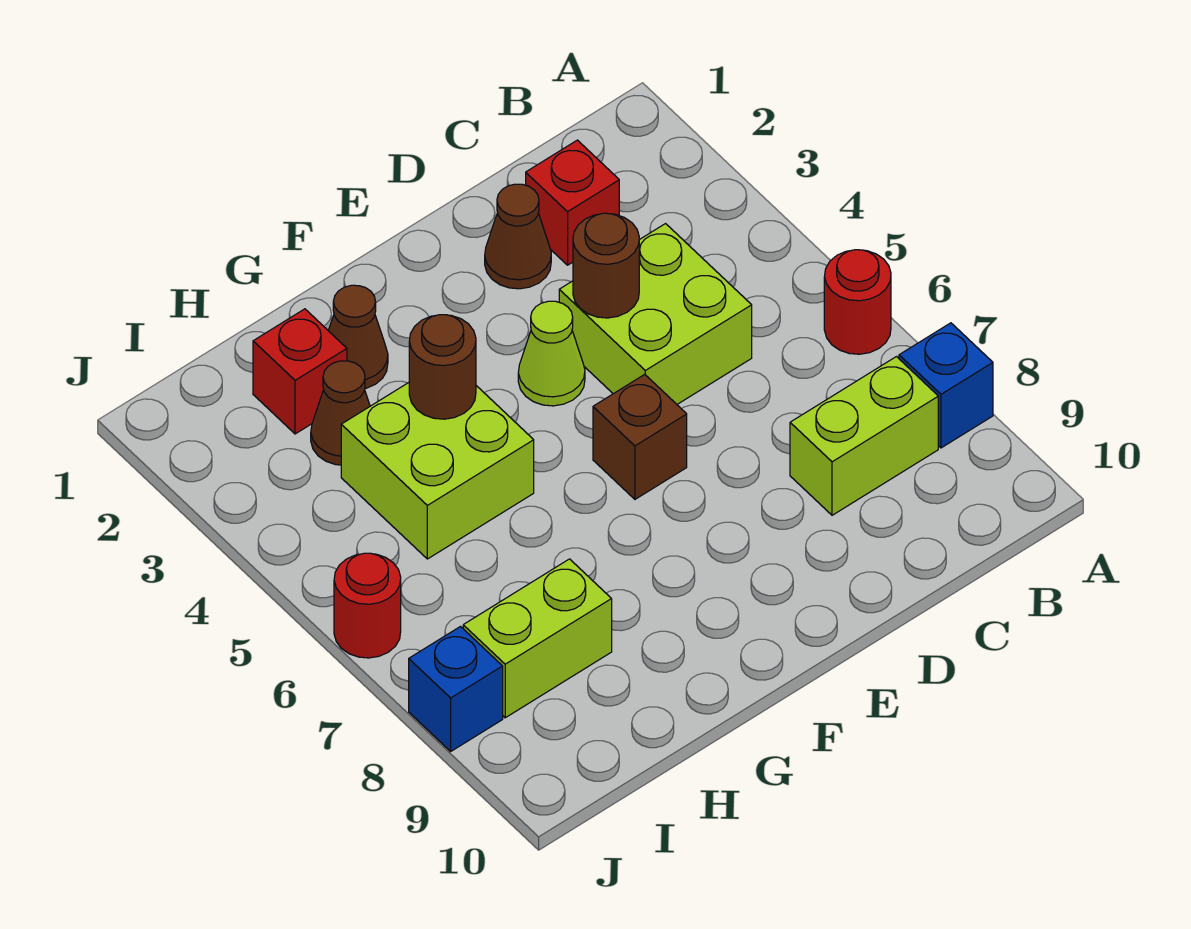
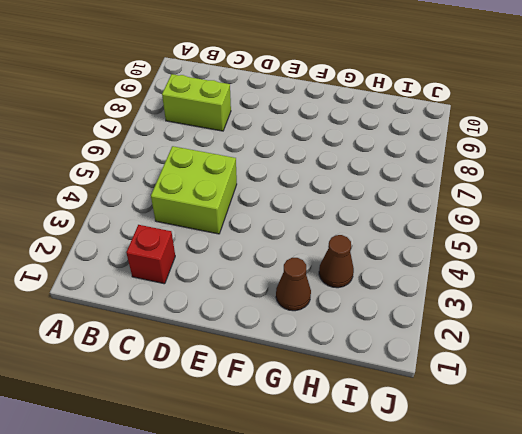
none -> red round brick A6 level 1
none -> blue brick A8 level 1
none -> brown cone D2 level 1

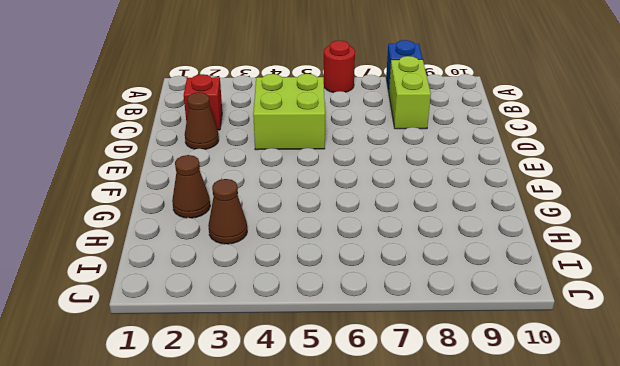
none -> lime cone E4 level 1
none -> brown brick E6 level 1
none -> lime brick G4:H5 level 1

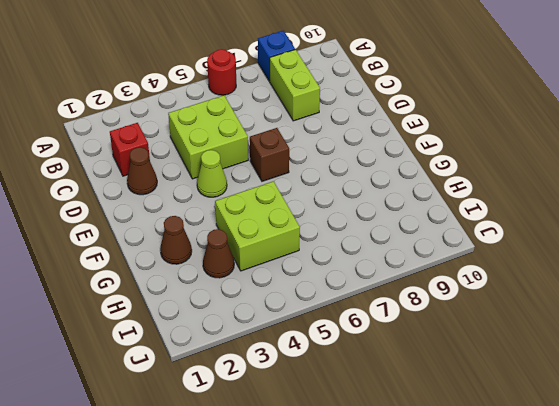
none -> red brick H2 level 1
none -> lime brick H8:I8 level 1
none -> red round brick J6 level 1

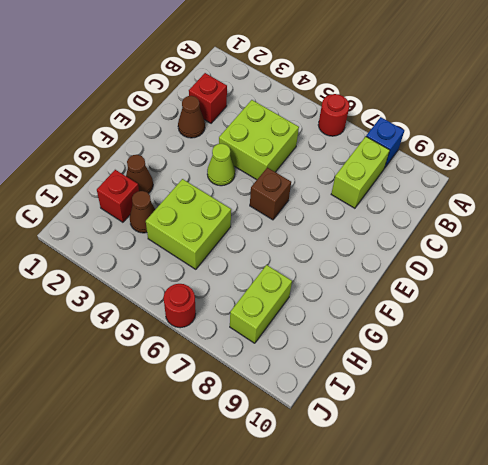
none -> blue brick J8 level 1
none -> brown round brick D4 level 2
none -> brown round brick G4 level 2

